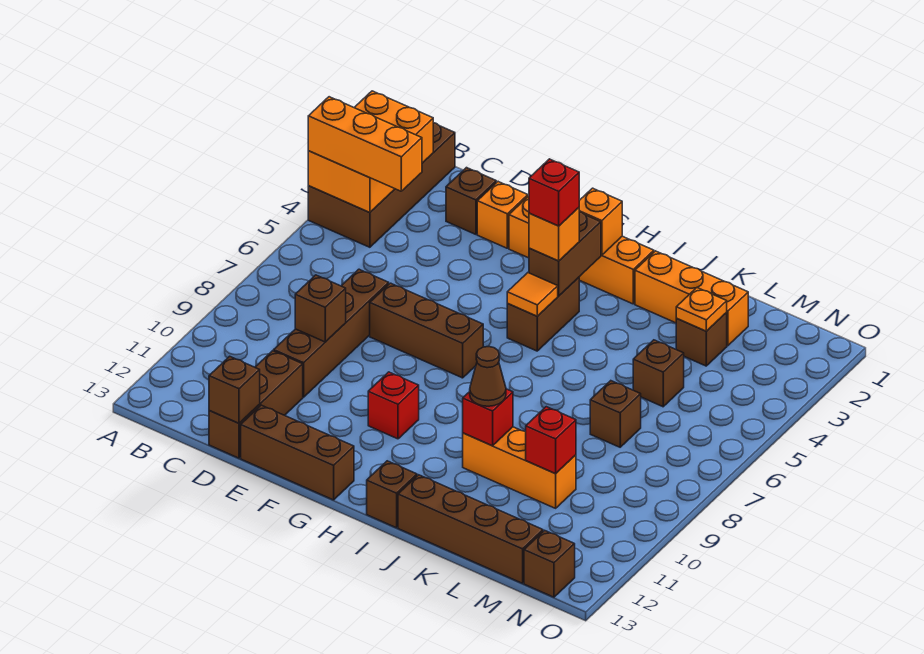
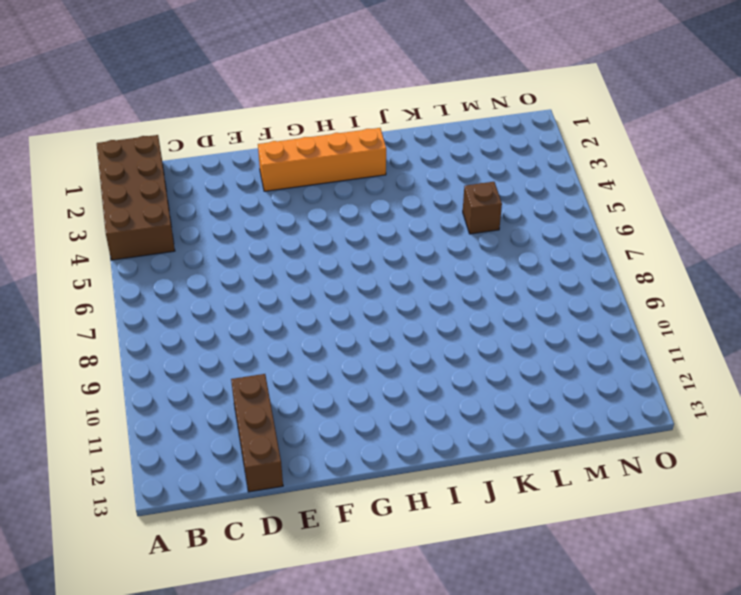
none -> brown brick D2 level 1
none -> brown brick D7:D10 level 1
none -> orange brick E2 level 1
none -> brown brick E7:G7 level 1

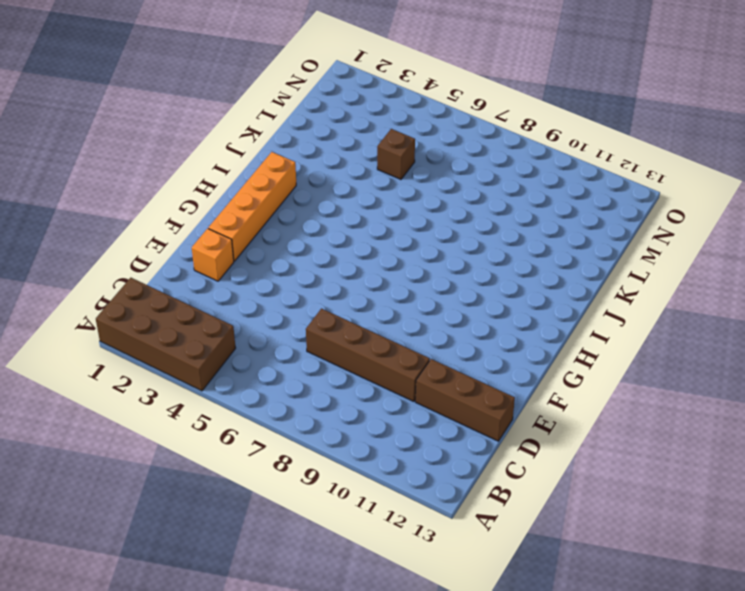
none -> brown brick D2 level 1
none -> brown brick E7:G7 level 1
none -> brown brick E13:G13 level 1
none -> red brick G10 level 1

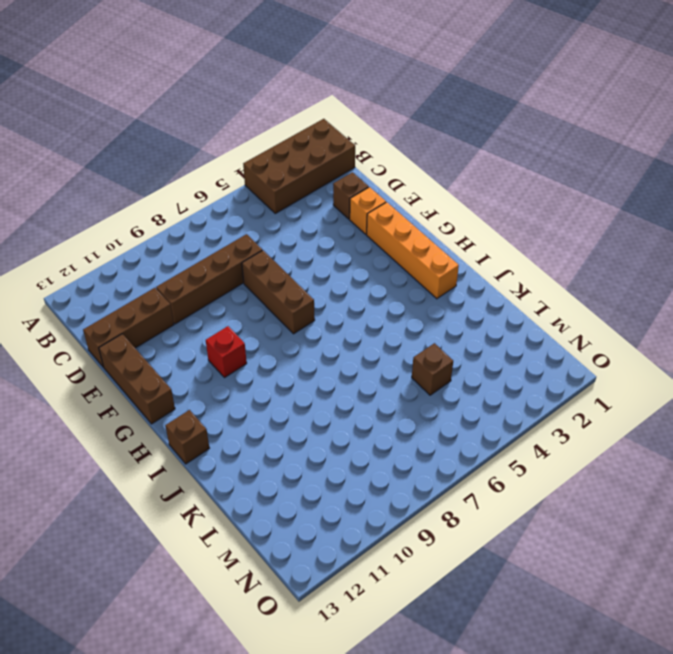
none -> brown brick H4:H5 level 1
none -> orange brick J2:L2 level 1
none -> orange brick J10:L10 level 1
none -> brown brick J13:M13 level 1

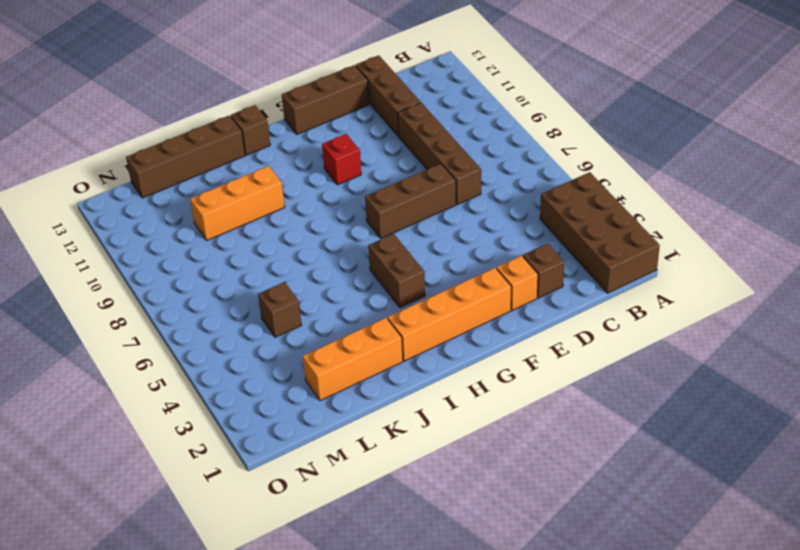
none -> brown brick L3 level 1
none -> brown brick L7 level 1
none -> brown brick N13 level 1
none -> orange brick A2:B4 level 2

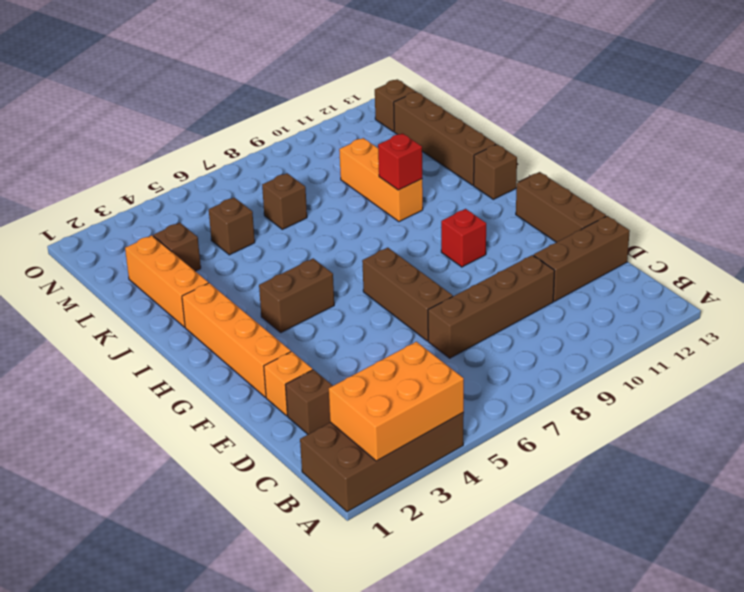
none -> brown brick D9 level 2
none -> brown brick D13 level 2
none -> orange brick H2 level 2
none -> brown brick H3:H4 level 2

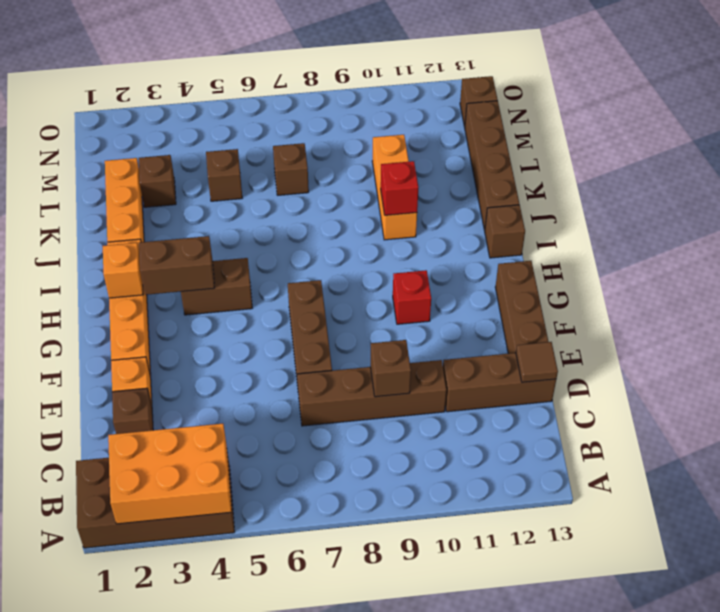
brown tile D13 level 2 -> brown brick D13 level 2
none -> orange tile H5 level 2
none -> orange plate L3 level 2
none -> red brick L10 level 2
none -> orange brick A4:C4 level 3

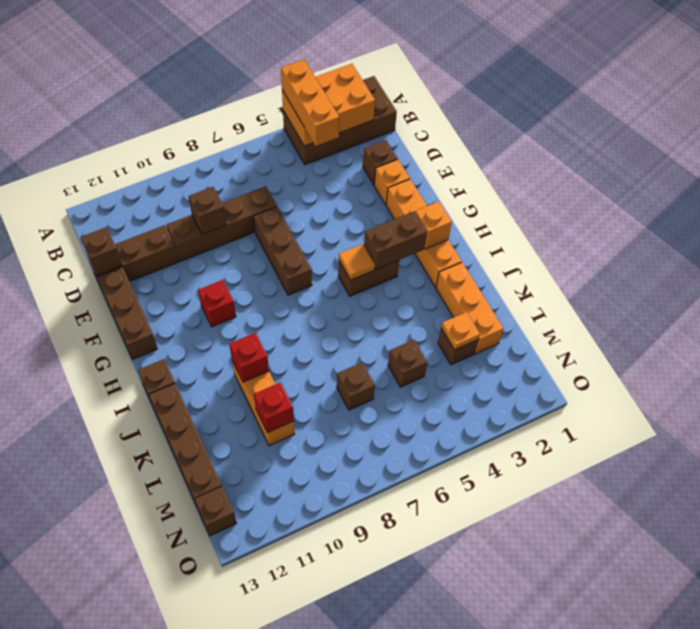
none -> orange brick H4 level 3
none -> brown cone J10 level 3
none -> red brick H4 level 4

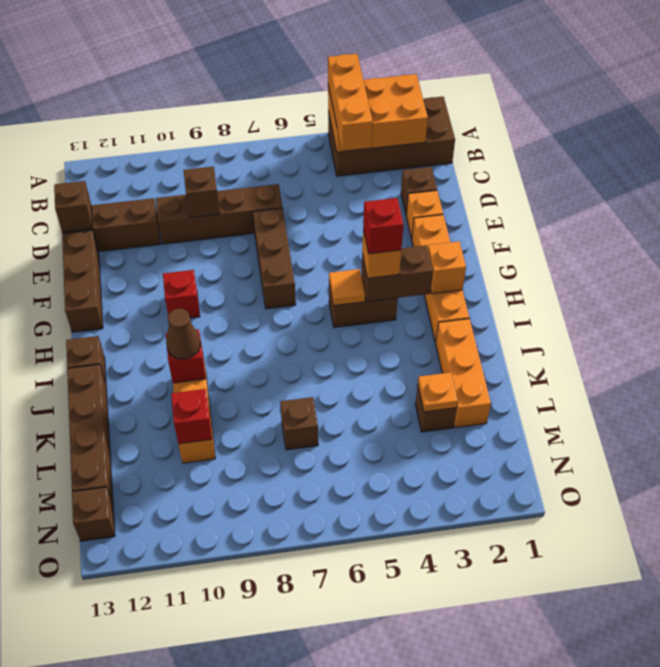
none -> brown brick L5 level 1

